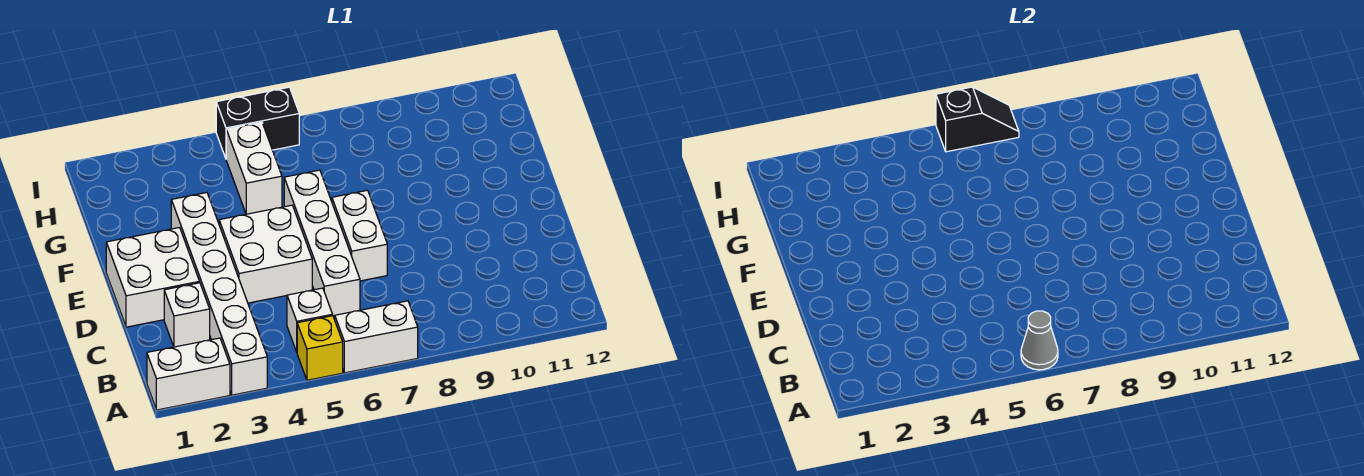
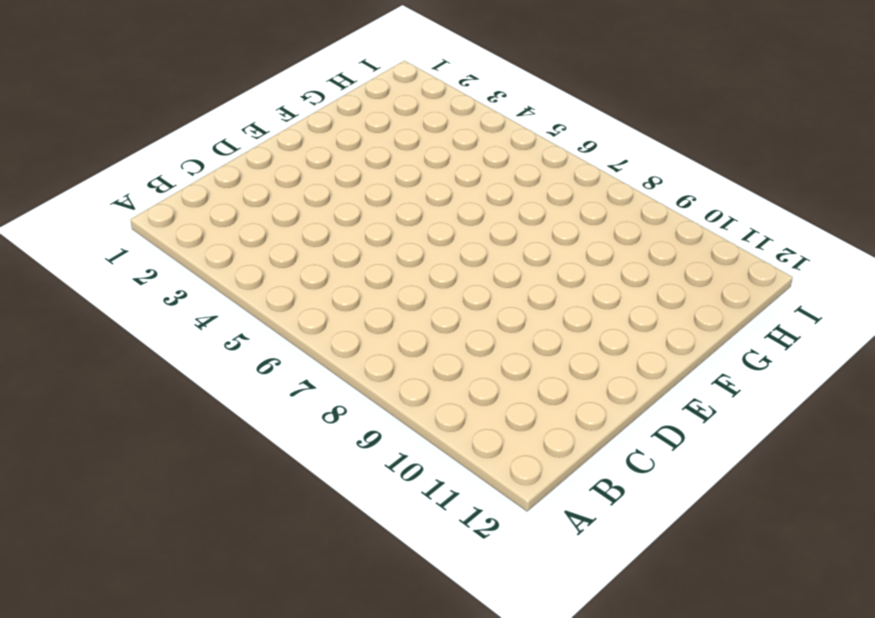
none -> white brick A1:A2 level 1
none -> white brick A3:F3 level 1
none -> yellow brick A5 level 1

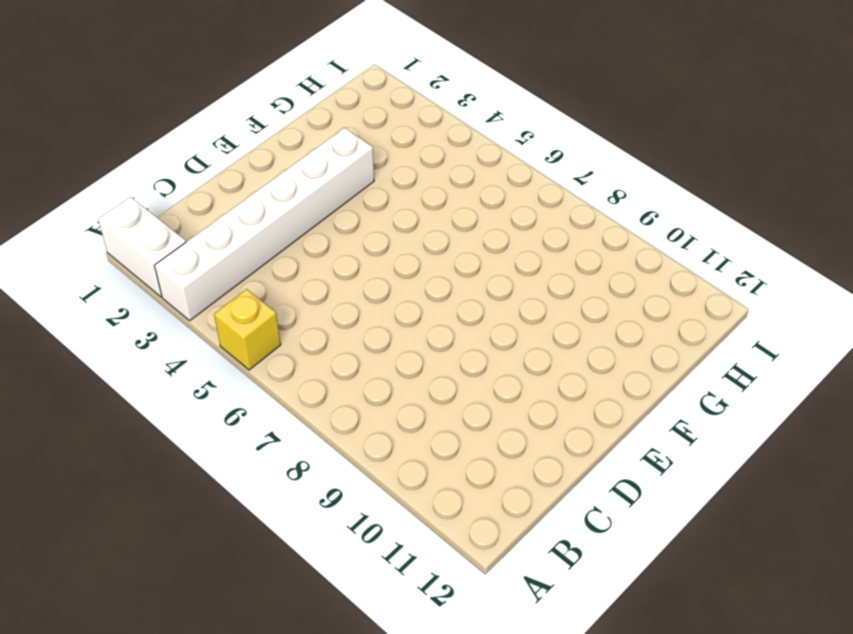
none -> white brick A6:A7 level 1
none -> white brick B5 level 1
none -> white brick C2 level 1

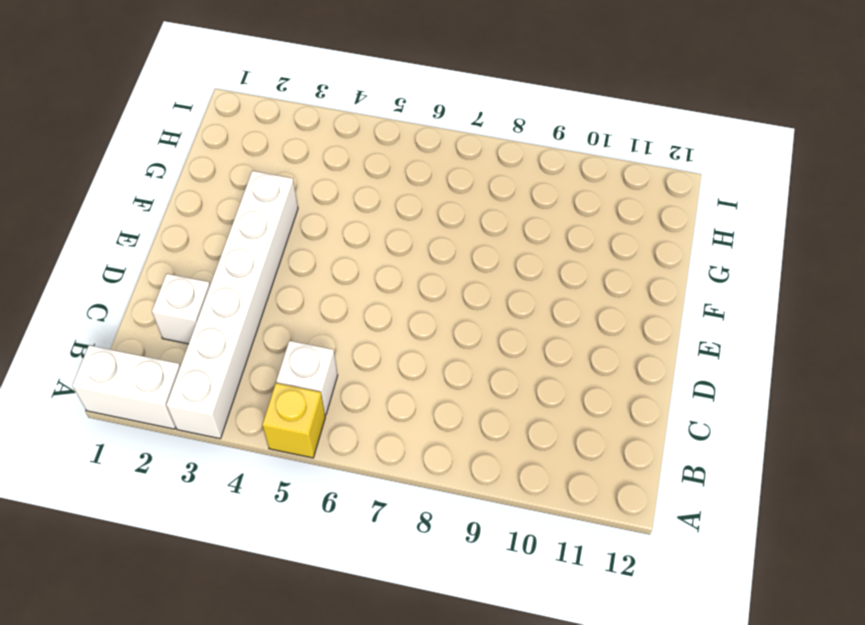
none -> white brick A6:A7 level 1
none -> white brick C6:F6 level 1
none -> white brick D1:E2 level 1

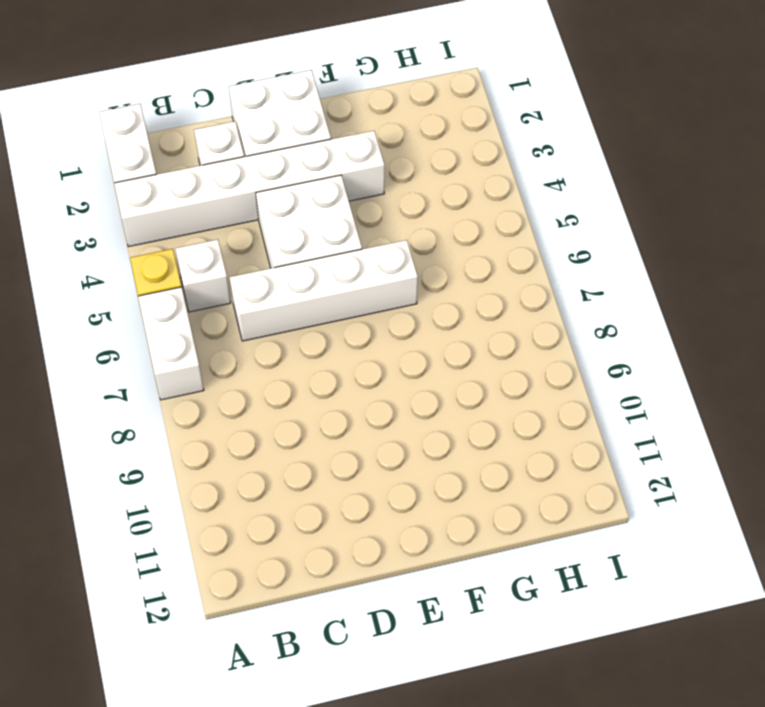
none -> white brick D7:E7 level 1
none -> white brick G5:H5 level 1
none -> black brick I5:I6 level 1

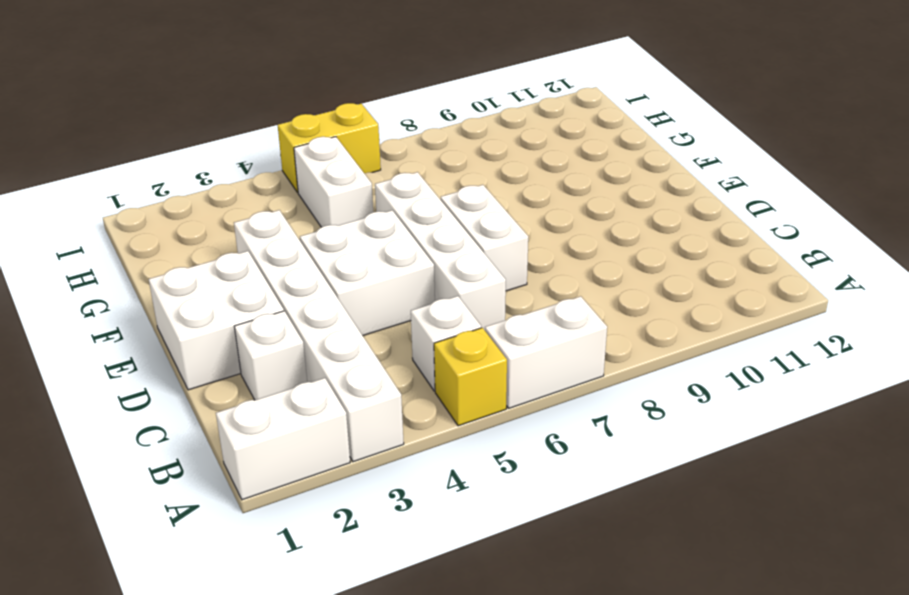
yellow brick I5:I6 level 1 -> black brick I5:I6 level 1
none -> grey cone A6 level 2
none -> black slope I6:I7 level 2 top 6

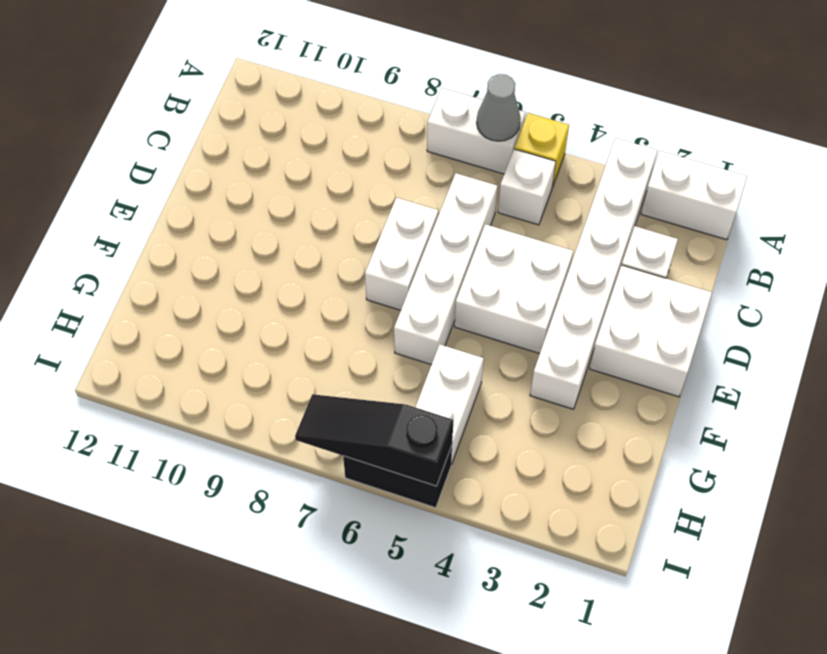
black slope I5:I7 level 2 top 5 -> black slope I6:I7 level 2 top 6

